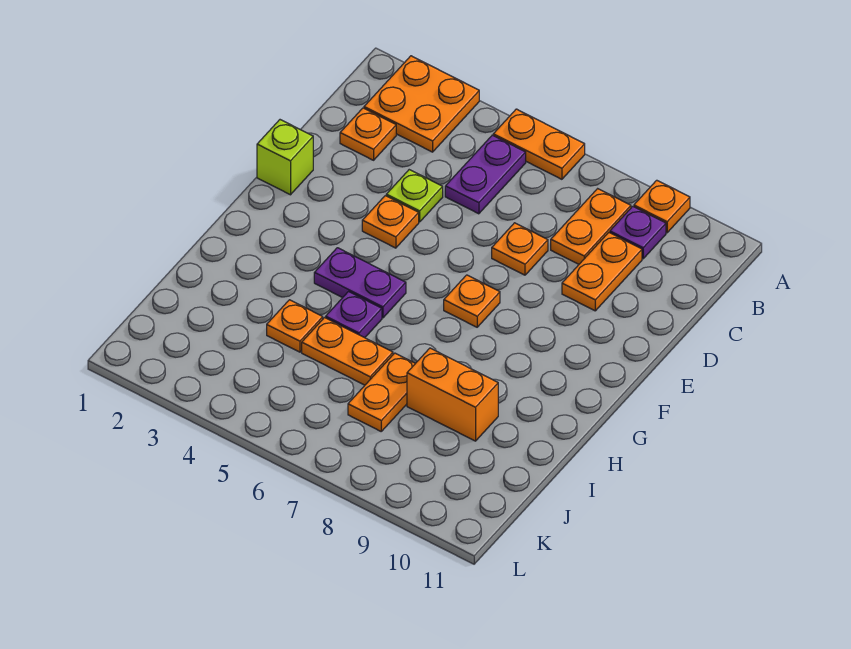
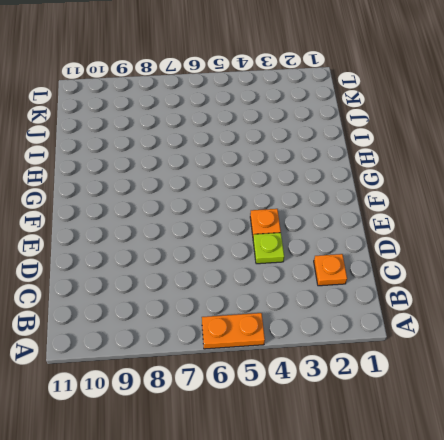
none -> orange plate A2:B3 level 1
none -> orange plate A9 level 1
none -> purple plate B5:C5 level 1

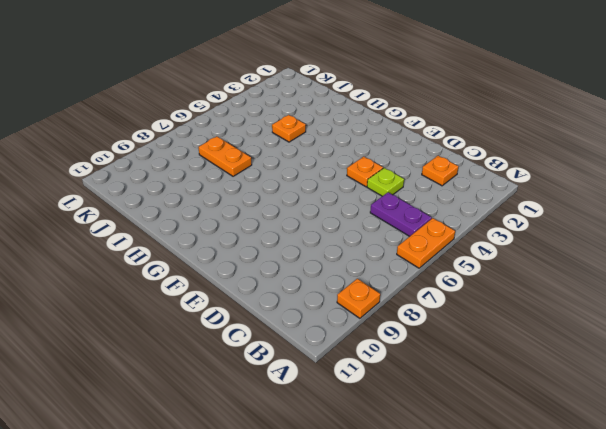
none -> orange plate A2:B3 level 1
none -> orange plate B8:C8 level 1
none -> purple plate B9 level 1

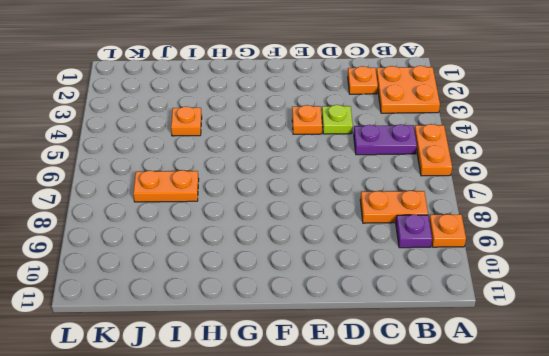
none -> orange plate C9:D9 level 1
none -> orange plate D7 level 1
none -> lime brick E1 level 1

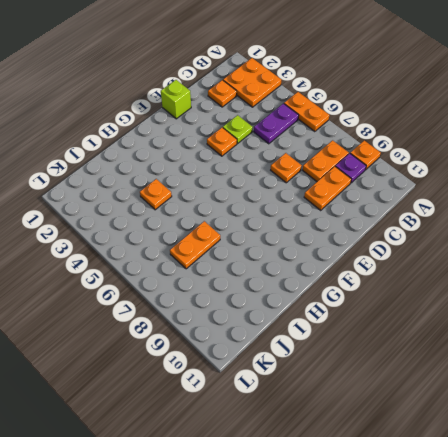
none -> orange plate F7 level 1
none -> purple plate G4:G5 level 1
none -> purple plate H5 level 1

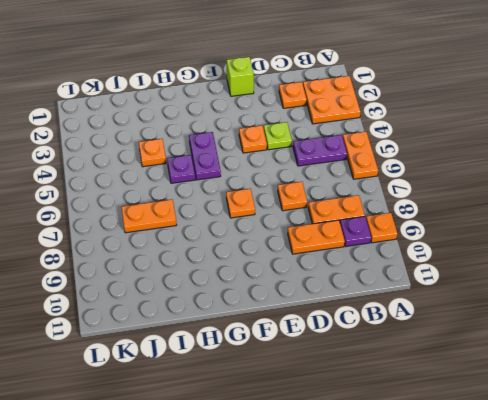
none -> orange plate I5:I6 level 1
none -> orange brick I8:I9 level 1

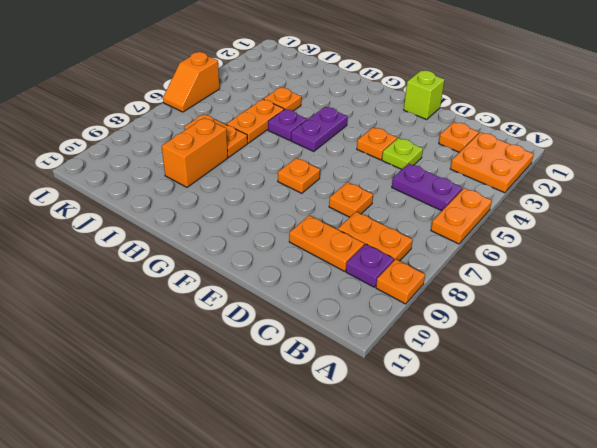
orange slope L5:L6 level 1 top 5 -> none

